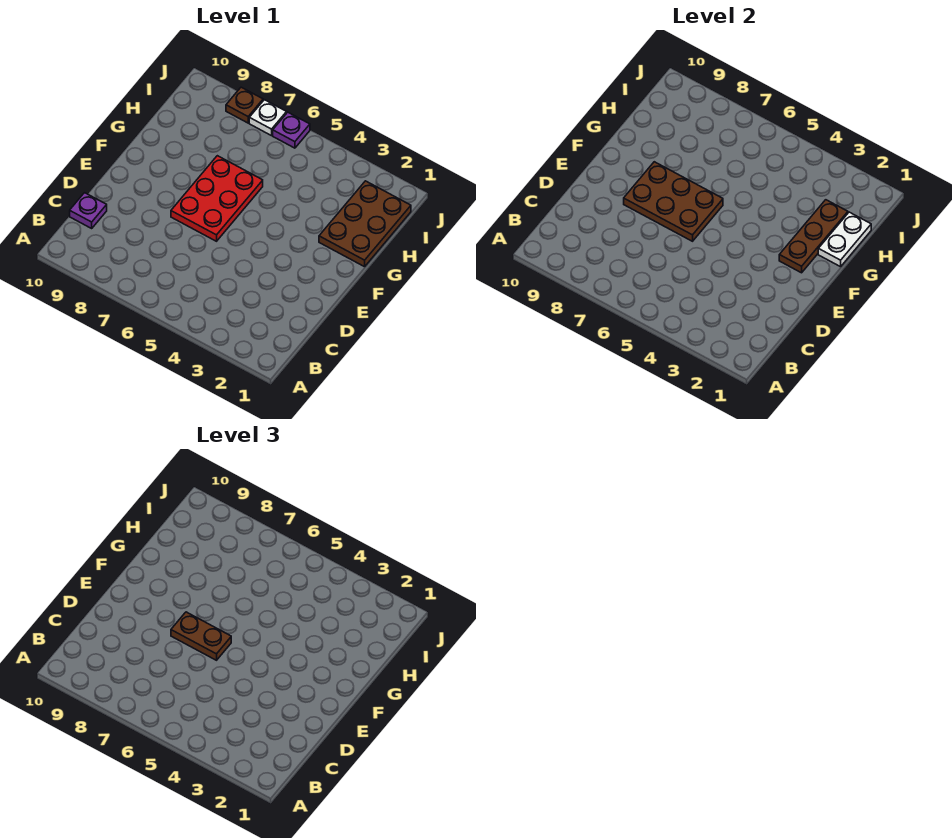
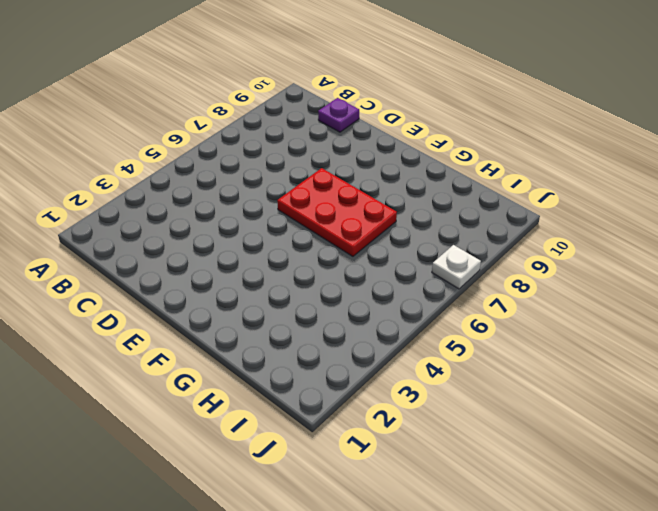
none -> brown plate G1:I2 level 1
none -> purple plate J6 level 1

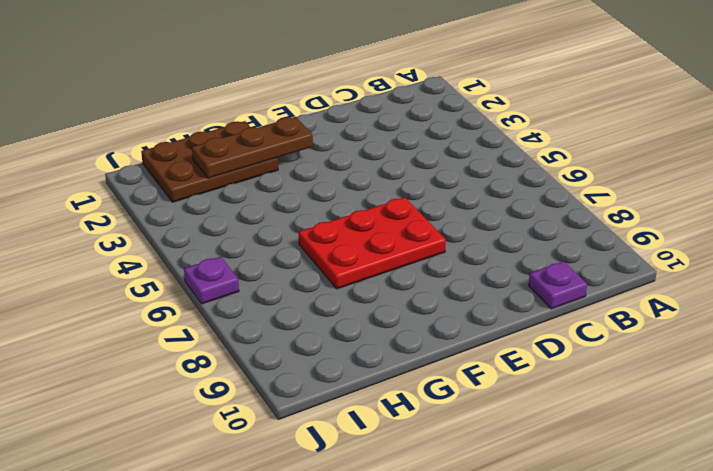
none -> white plate J7 level 1
none -> brown plate J8 level 1

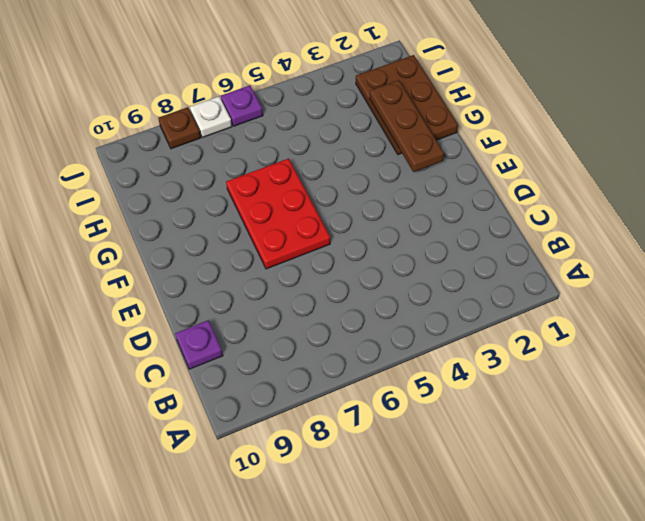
none -> brown plate E6:F8 level 2
none -> white plate G1:H1 level 2

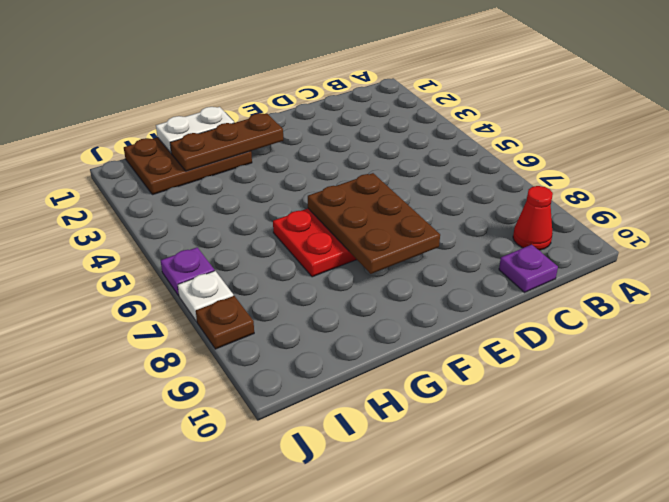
red cone B9 level 1 -> none
none -> brown plate E6:E7 level 3

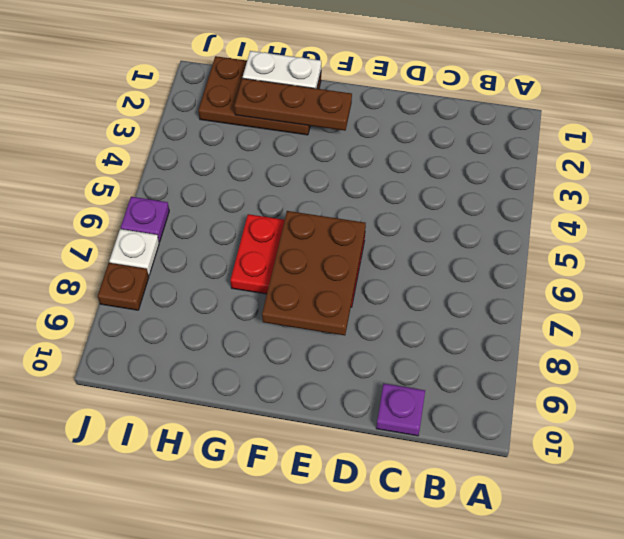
none -> brown plate E6:E7 level 3

